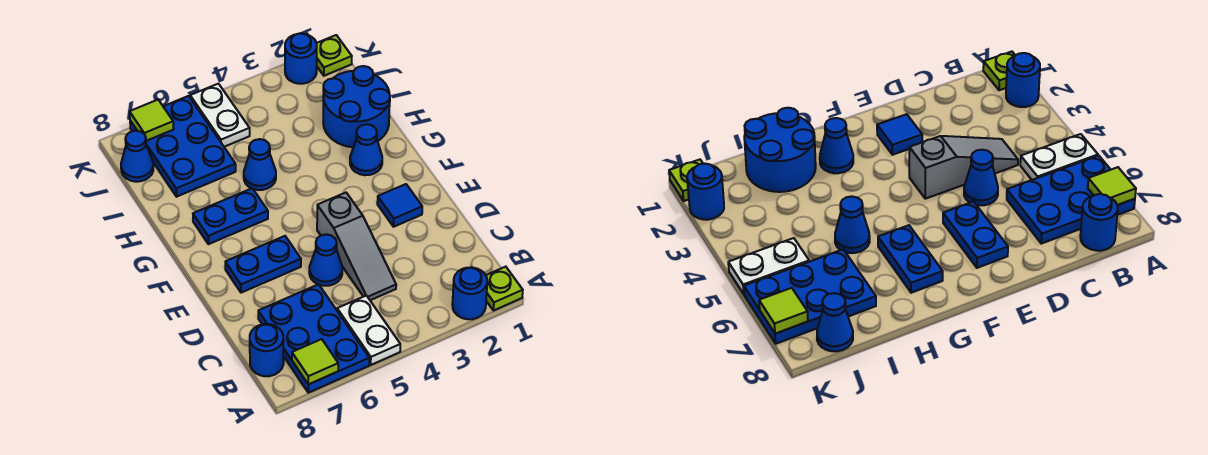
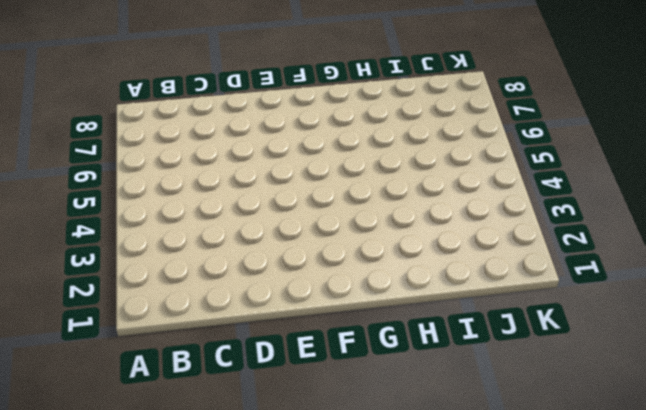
none -> lime plate A1 level 1
none -> blue round brick A2 level 1
none -> white plate A5:B5 level 1

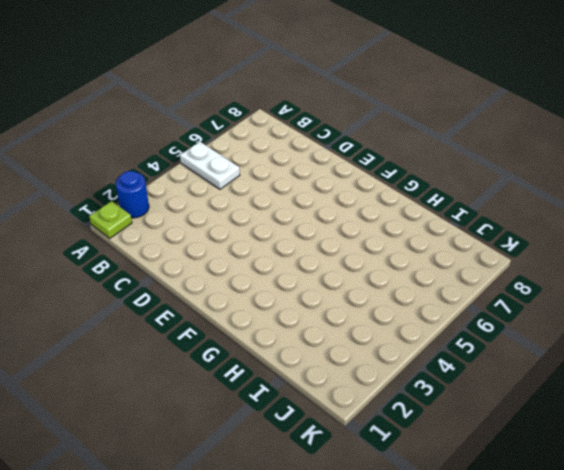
none -> blue plate A6:C7 level 1
none -> blue round brick B8 level 1
none -> grey slope C4:E4 level 1 top E

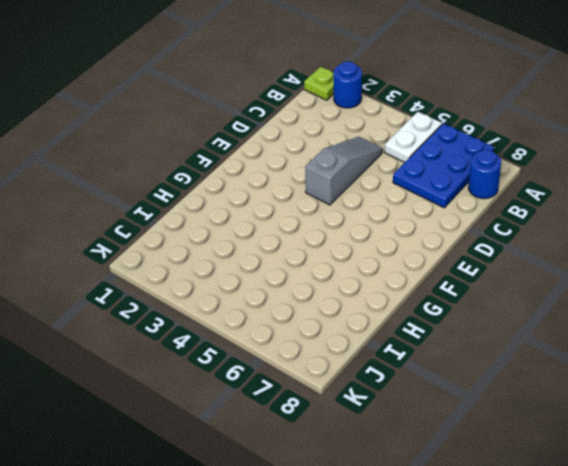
none -> blue cone D5 level 1
none -> blue tile E2 level 1
none -> blue plate E6:E7 level 1

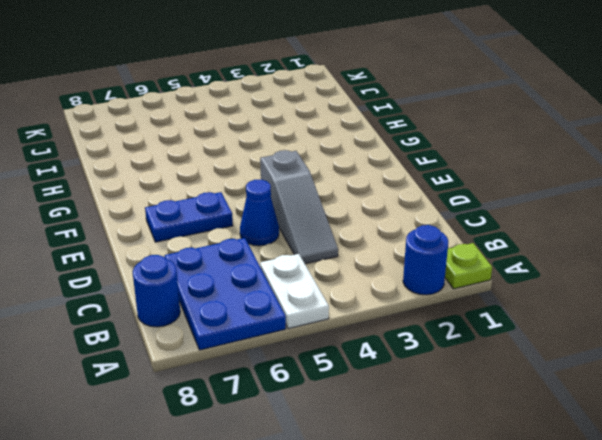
none -> blue tile E2 level 1
none -> blue cone G2 level 1
none -> blue plate G6:G7 level 1

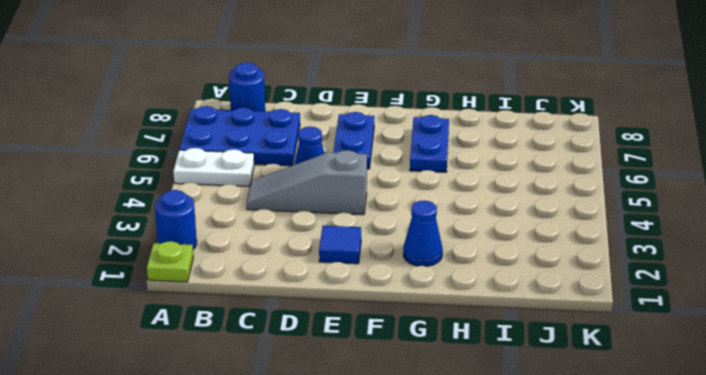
none -> blue round brick H1:I2 level 1
none -> blue cone H5 level 1
none -> blue plate I6:K7 level 1

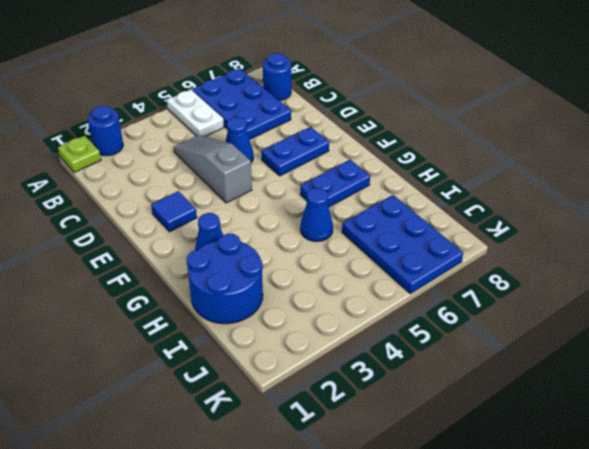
none -> white plate J5:K5 level 1
none -> blue cone J8 level 1
none -> lime plate K1 level 1

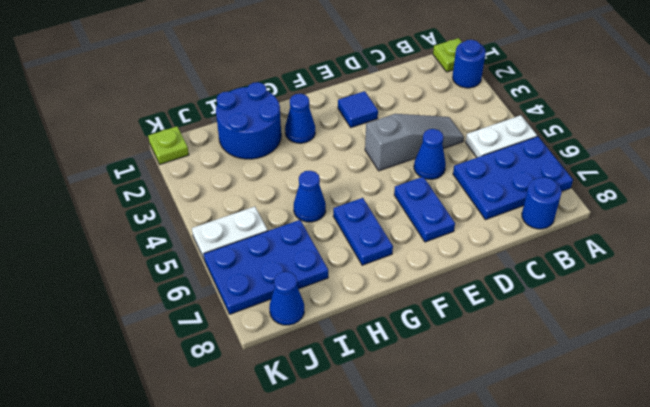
none -> blue round brick K2 level 1
none -> lime tile A7 level 2
none -> lime tile K7 level 2

